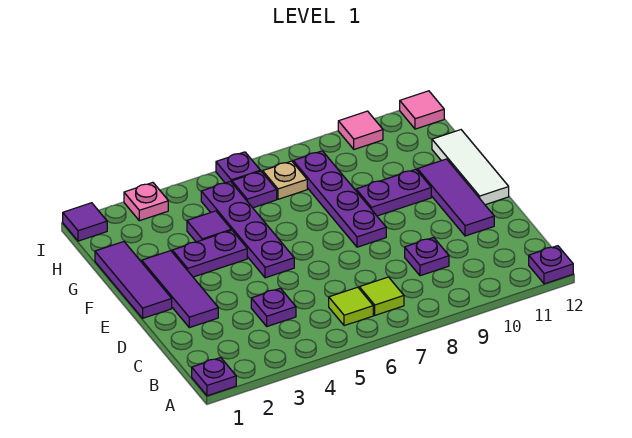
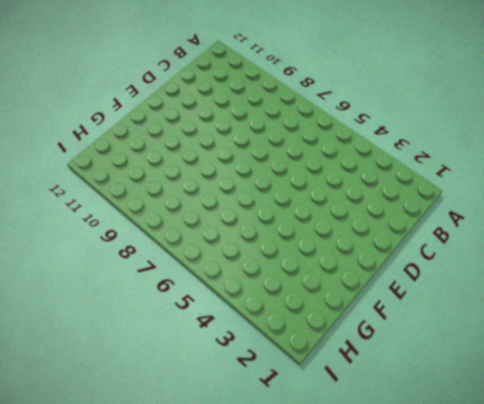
none -> purple plate A1 level 1
none -> purple plate A12 level 1
none -> lime tile B6 level 1

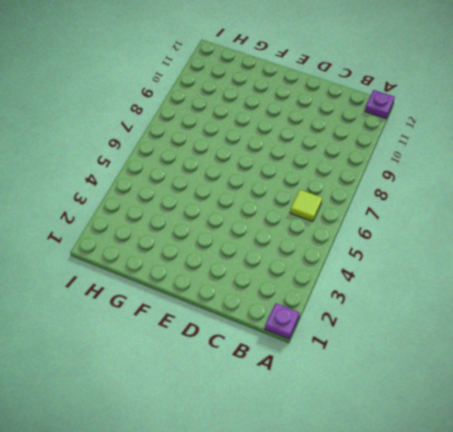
none -> lime tile B7 level 1
none -> purple plate C4 level 1
none -> purple plate C9 level 1

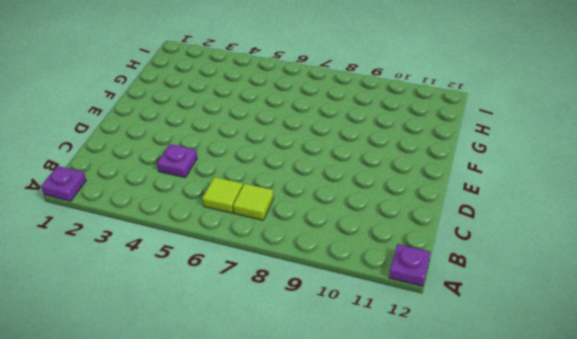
none -> purple plate C9 level 1
none -> purple tile D2:F2 level 1
none -> purple tile D11:F11 level 1

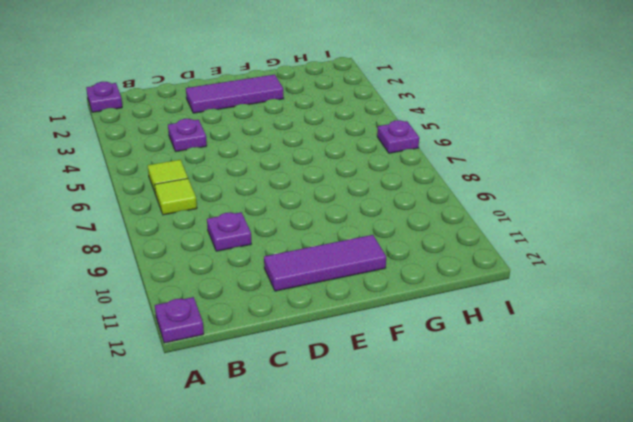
none -> purple tile E1:G1 level 1
none -> purple plate E5:H5 level 1
none -> purple plate E8:H8 level 1

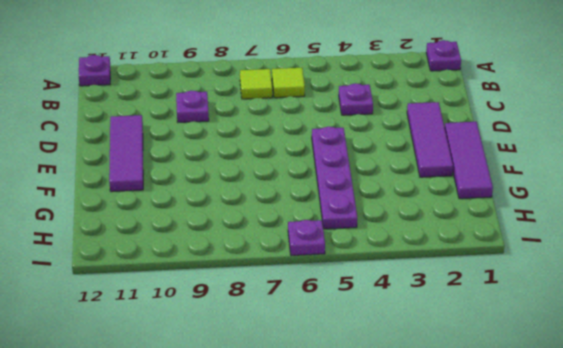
none -> purple plate E8:H8 level 1
none -> white tile E12:G12 level 1
none -> purple plate F3:F4 level 1

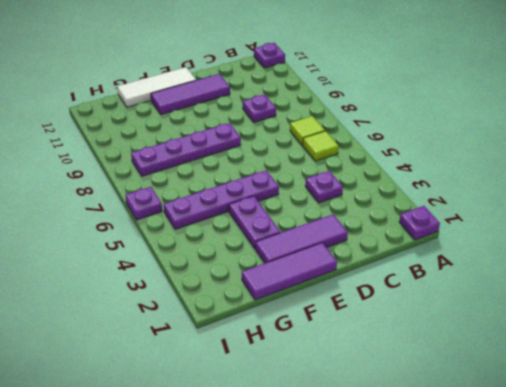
none -> purple plate F9:F10 level 1
none -> purple tile G4 level 1
none -> purple plate H6 level 1

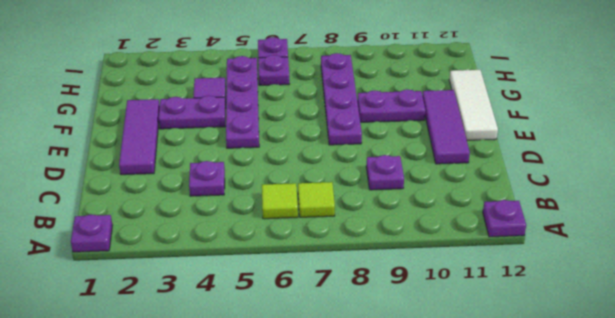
none -> purple tile E1:G1 level 1
none -> tan plate H7 level 1
none -> purple tile I1 level 1

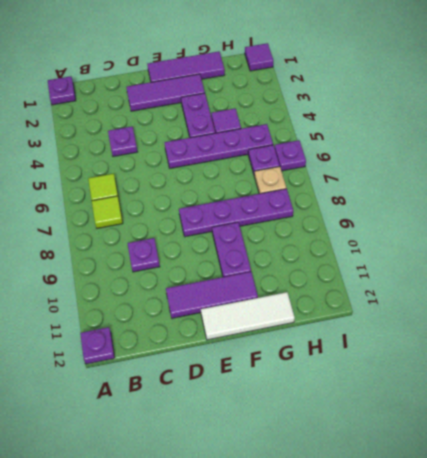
none -> pink plate I3 level 1
none -> pink tile I10 level 1
none -> pink tile I12 level 1

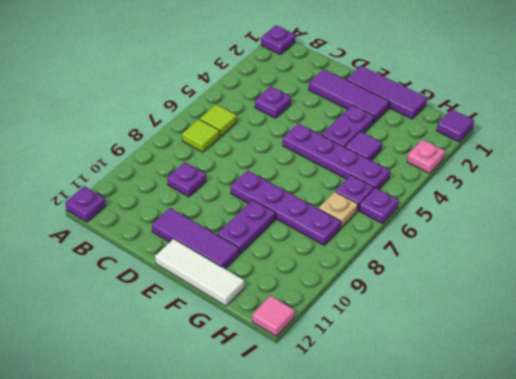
none -> pink tile I10 level 1

